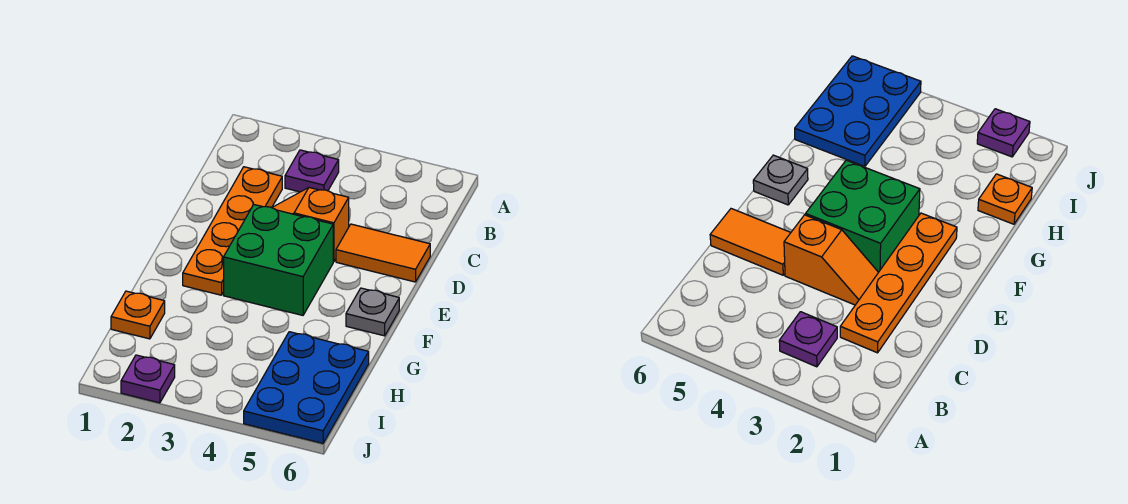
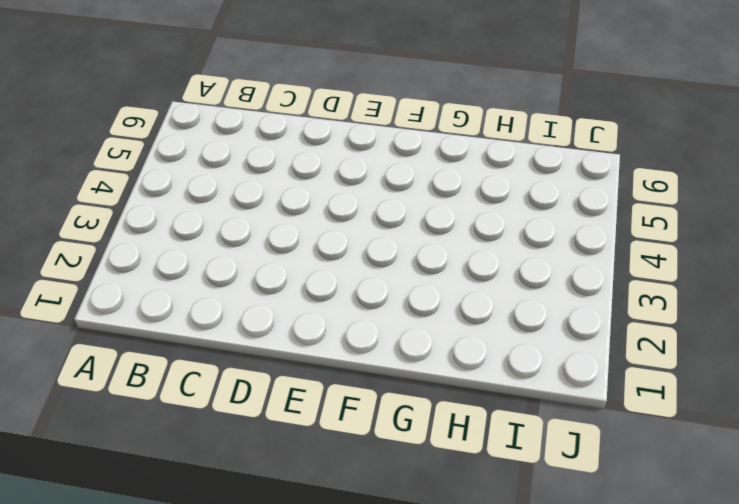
none -> purple plate B3 level 1
none -> orange plate C2:F2 level 1

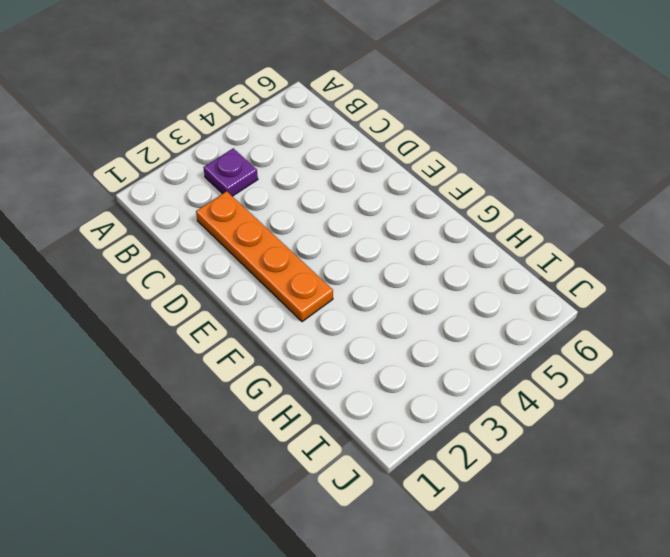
none -> orange slope D3:D4 level 1 top 4
none -> orange tile D5:D6 level 1

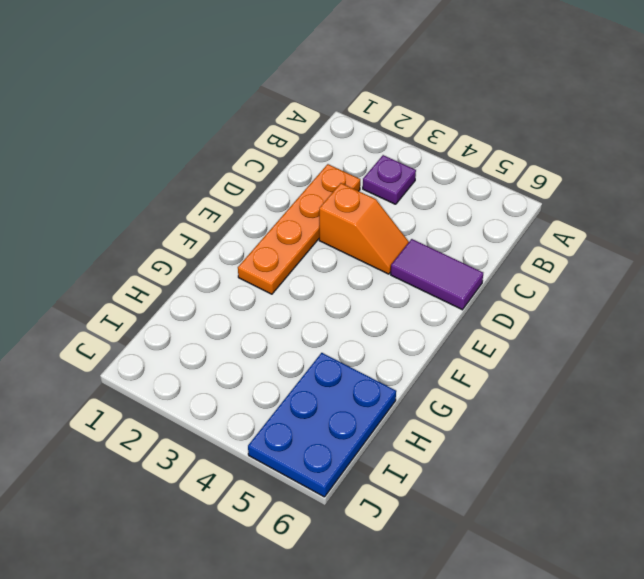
orange slope D3:D4 level 1 top 3 -> orange slope D3:D4 level 1 top 4
purple tile D5:D6 level 1 -> orange tile D5:D6 level 1
none -> green brick E3:F4 level 1
none -> grey plate F6 level 1

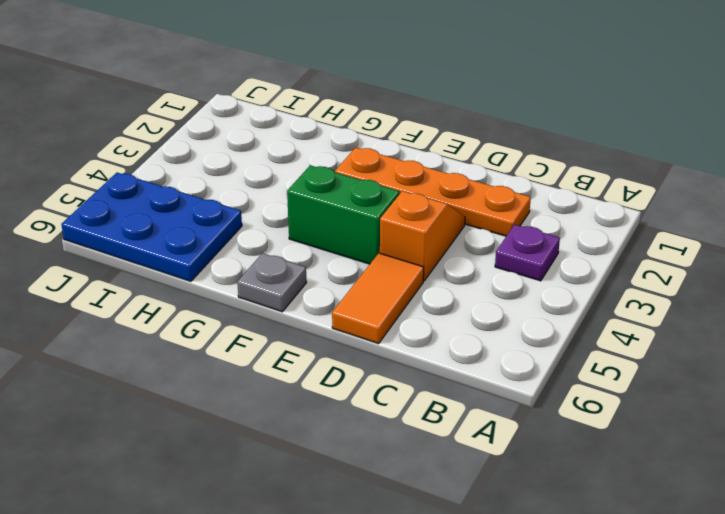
green brick E4:F4 level 1 -> green brick E3:F4 level 1
none -> orange plate H1 level 1
none -> purple plate J2 level 1

